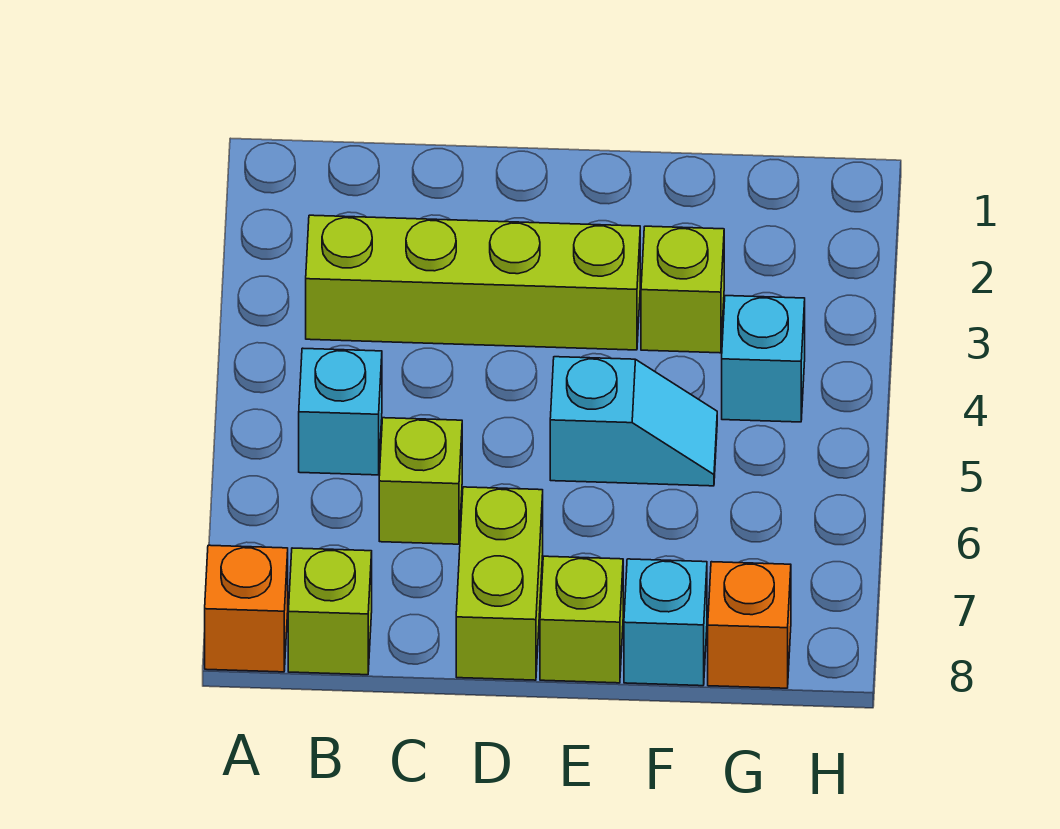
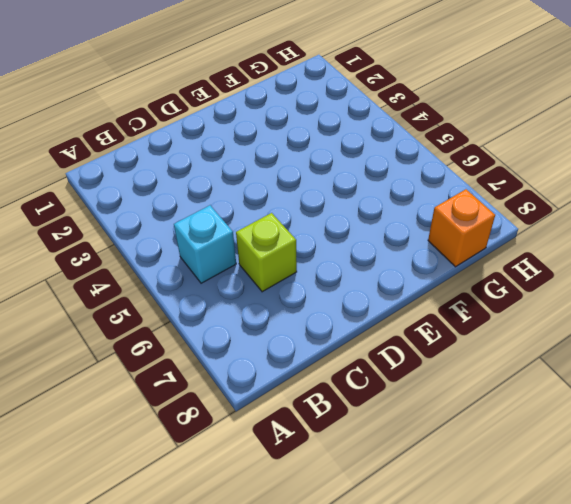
none -> orange brick A8 level 1
none -> lime brick B3:E3 level 1
none -> lime brick B8 level 1

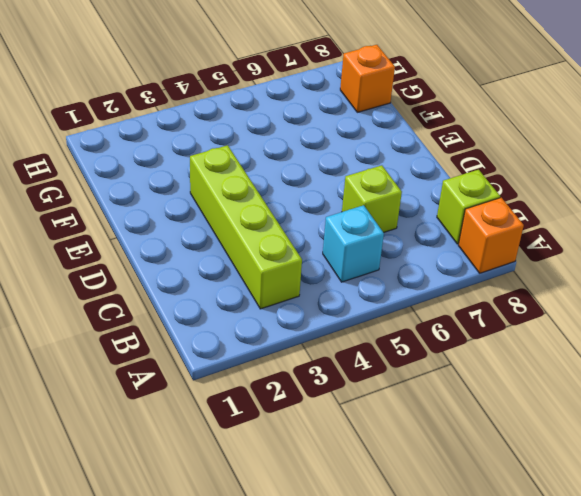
none -> lime brick D7:D8 level 1
none -> cyan slope E5:F5 level 1 top E
none -> lime brick E8 level 1

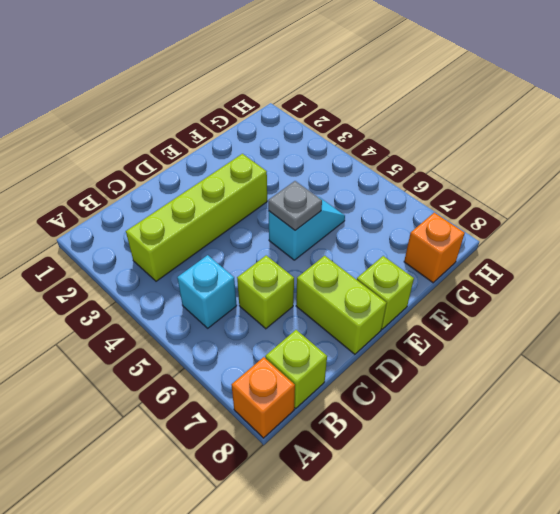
grey plate E5 level 2 -> none
none -> lime brick F3 level 1
none -> cyan brick F8 level 1
none -> cyan brick G4 level 1

